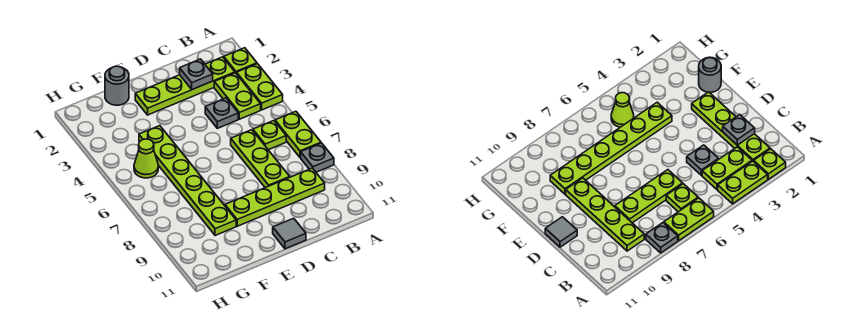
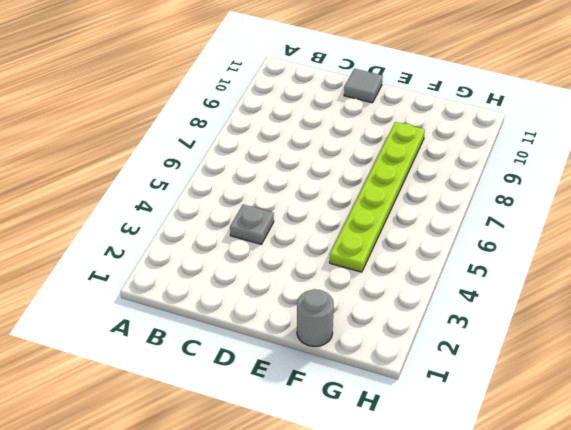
none -> lime plate A2 level 1
none -> lime plate A3:A4 level 1
none -> lime plate A6:A7 level 1

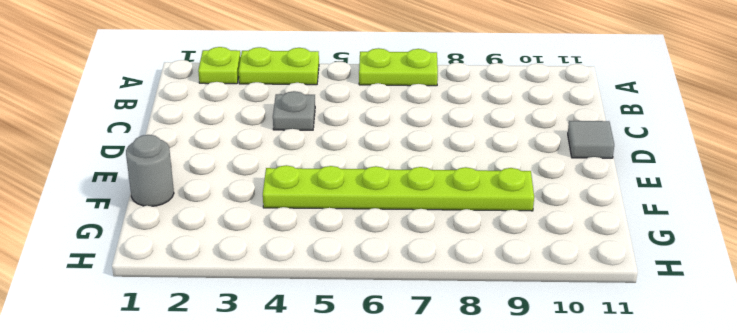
none -> grey plate A8 level 1
none -> lime plate B2:E2 level 1
none -> lime plate B3:B4 level 1

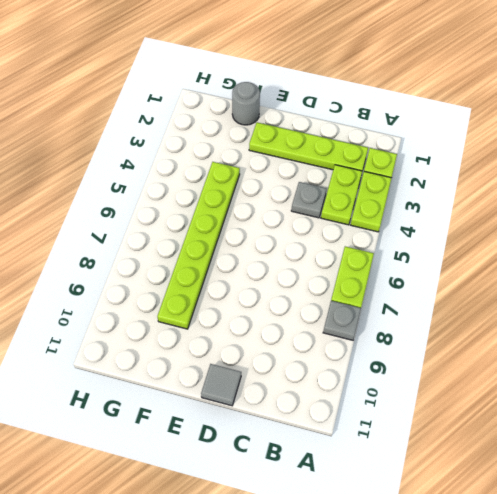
none -> lime plate B6 level 1
none -> lime plate B9:E9 level 1
none -> lime plate C6:C8 level 1

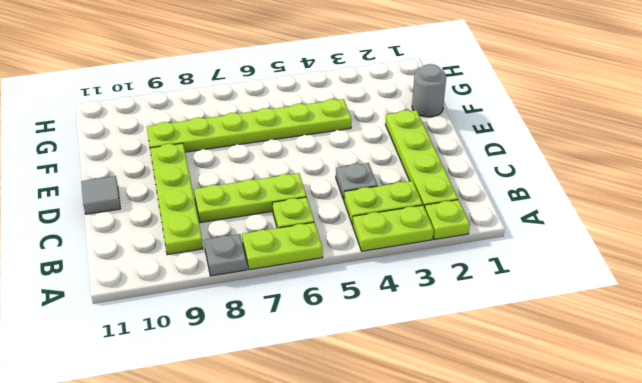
none -> lime cone G5 level 1
none -> grey plate C2 level 2

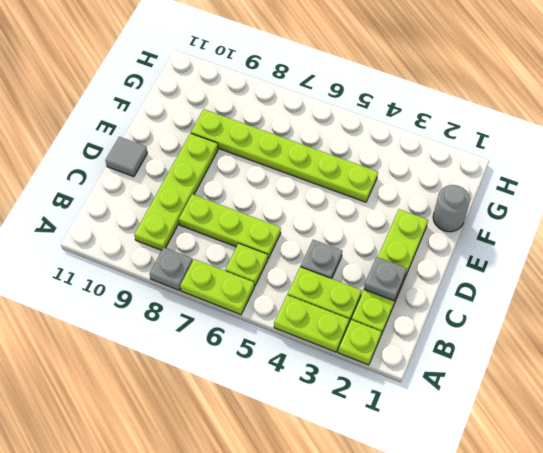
none -> lime cone G5 level 1

